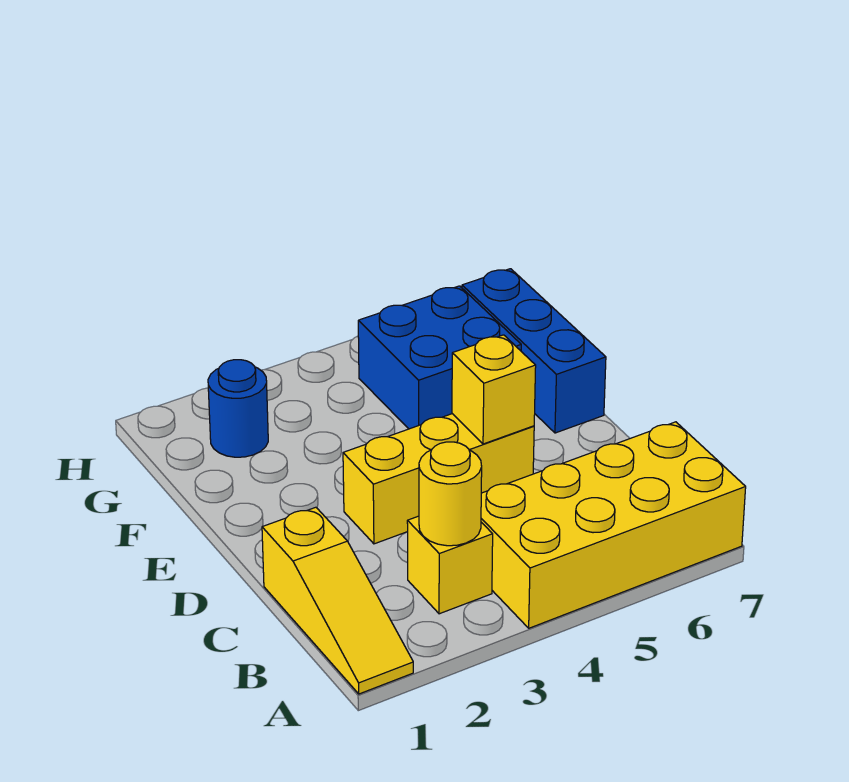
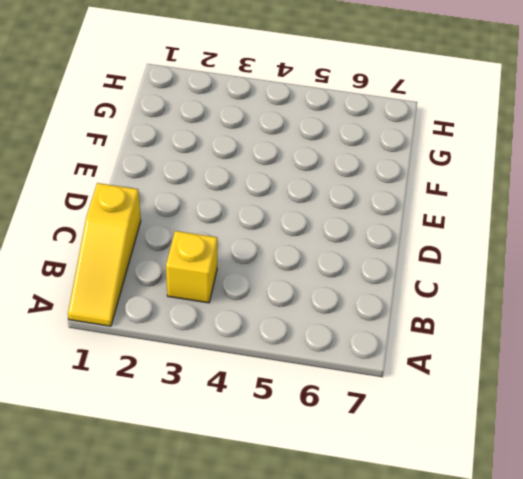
none -> yellow brick A4:B7 level 1
none -> yellow brick D3:D5 level 1

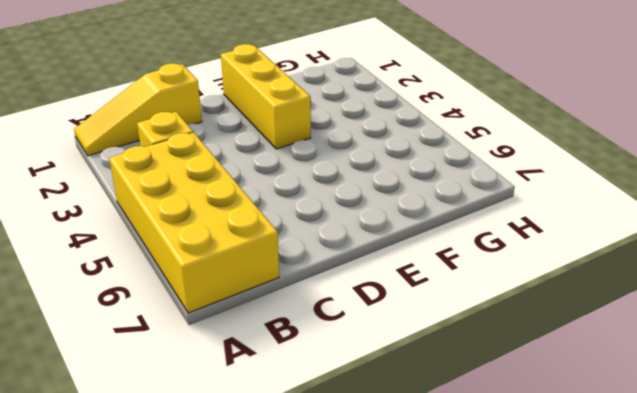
yellow brick E1:E3 level 1 -> yellow brick D3:D5 level 1
none -> blue brick E7:G7 level 1
none -> blue brick F5:G6 level 1

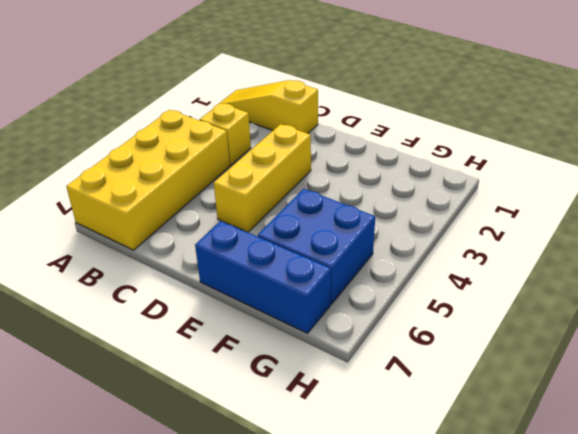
none -> blue round brick G2 level 1
none -> yellow round brick B3 level 2

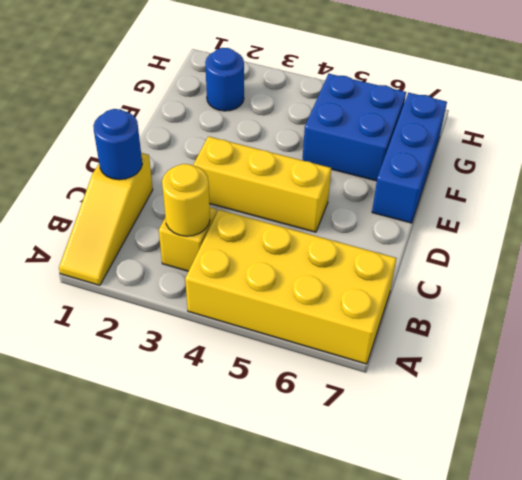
blue round brick C1 level 2 -> none
none -> yellow brick D5 level 2

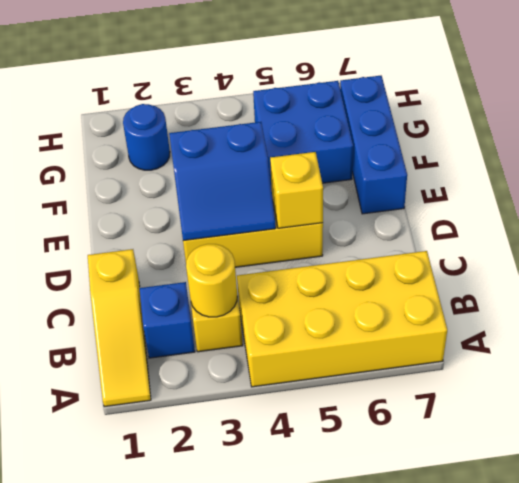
blue brick B2 level 1 -> none
blue slope D3:E4 level 2 top E -> none

